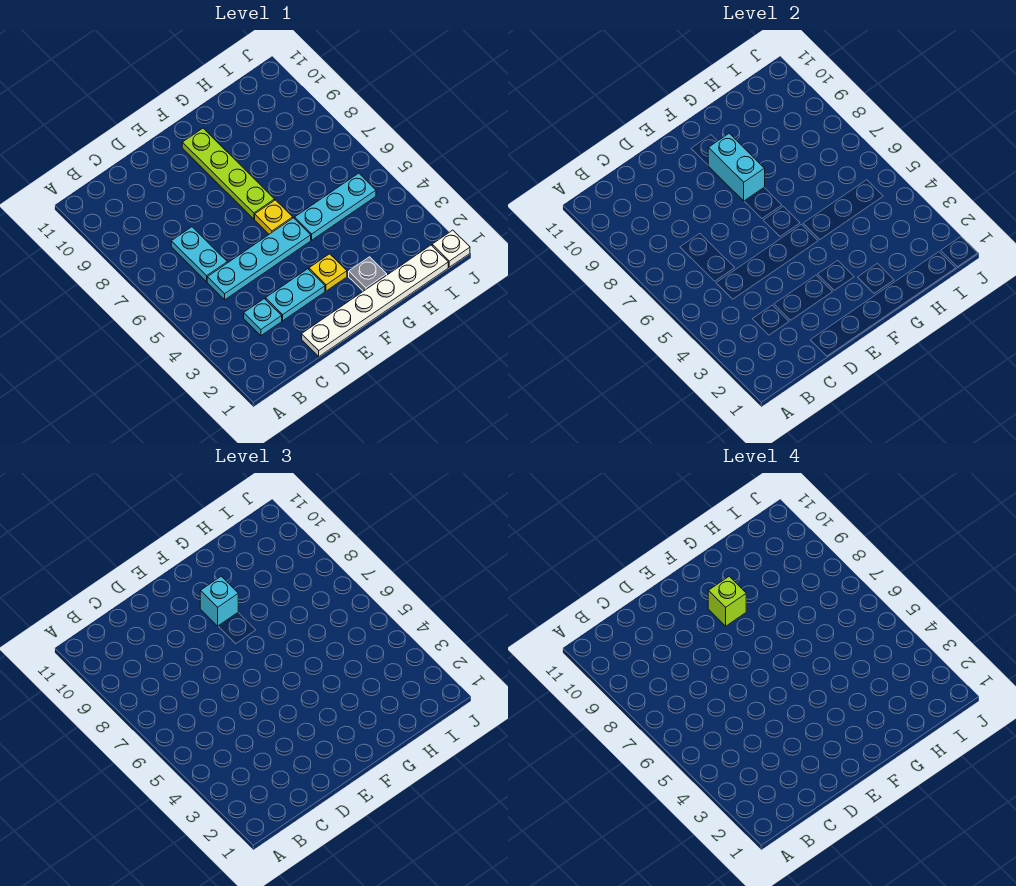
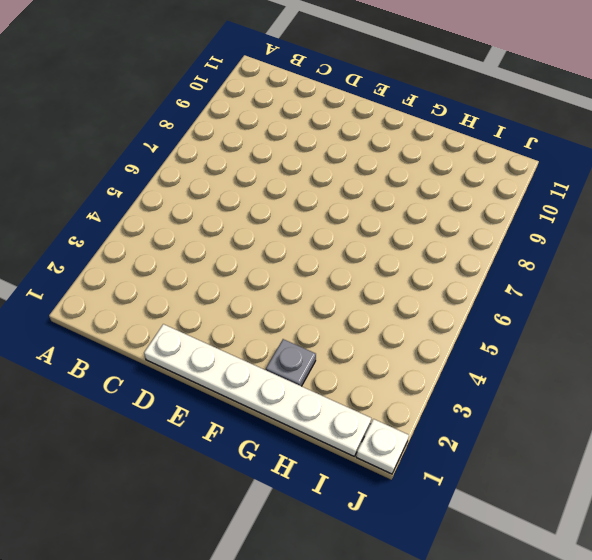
none -> cyan plate C3 level 1
none -> cyan plate C5:F5 level 1
none -> cyan plate C6:C7 level 1

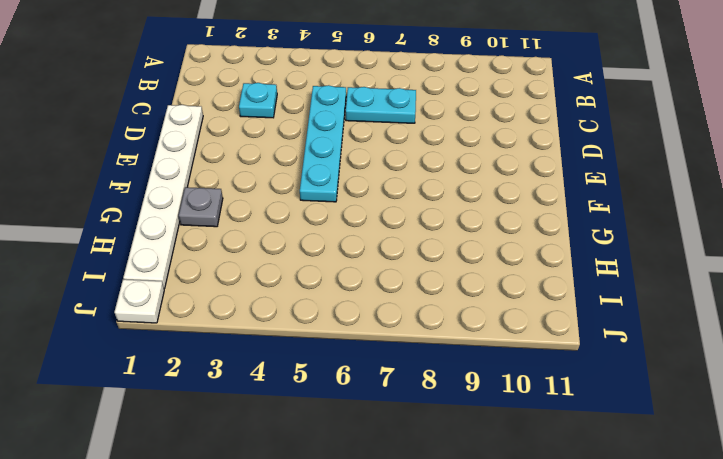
none -> cyan plate D3:E3 level 1
none -> yellow plate F3 level 1
none -> yellow plate F6 level 1

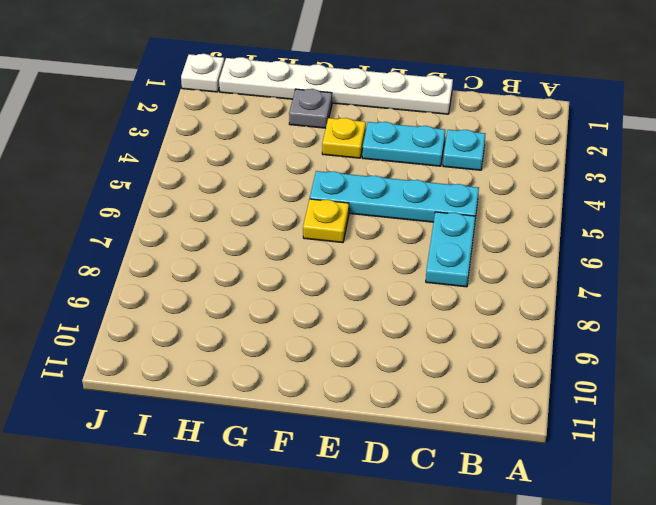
none -> lime plate F7:F10 level 1
none -> cyan plate G5:I5 level 1
none -> cyan brick F8:F9 level 2

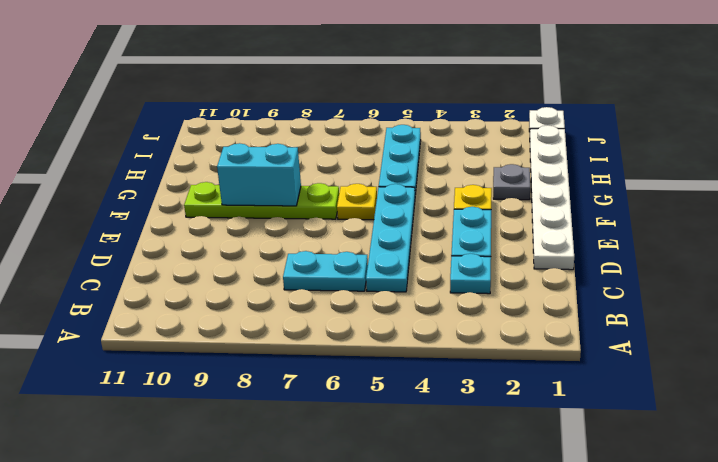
none -> cyan brick F9 level 3
none -> lime brick F9 level 4

